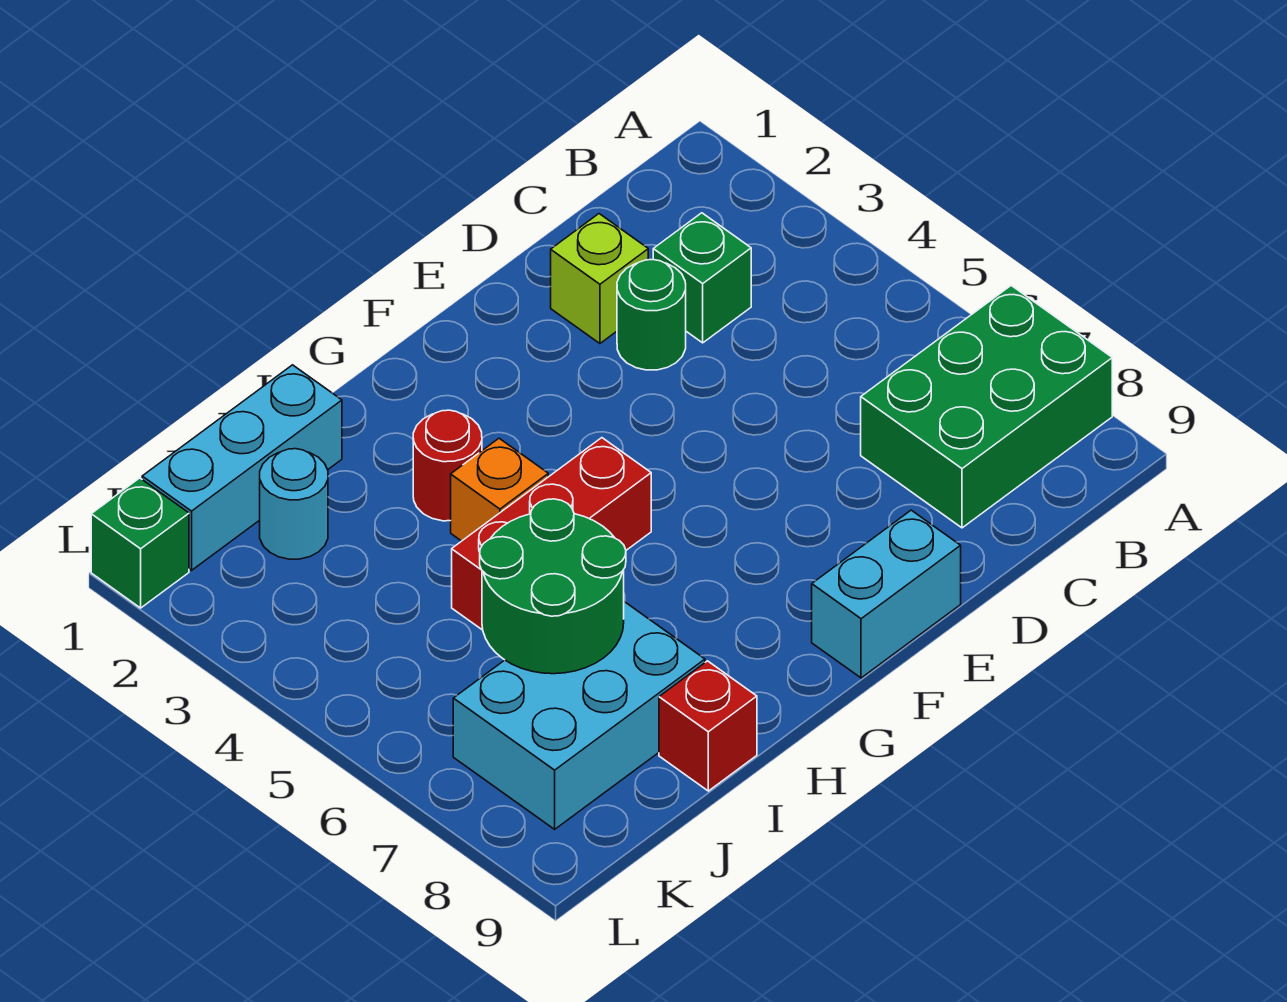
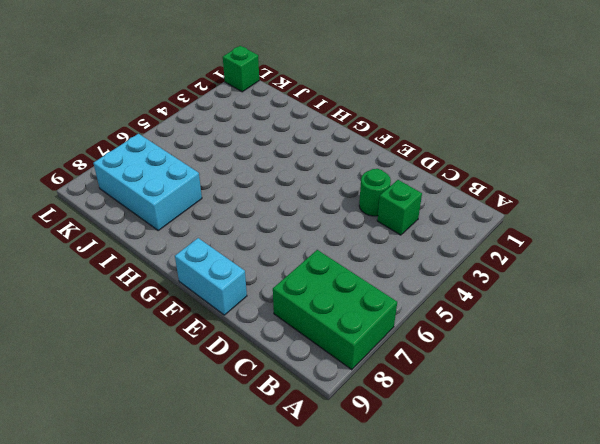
none -> lime brick D2 level 1
none -> red brick G5:I5 level 1
none -> red round brick H3 level 1

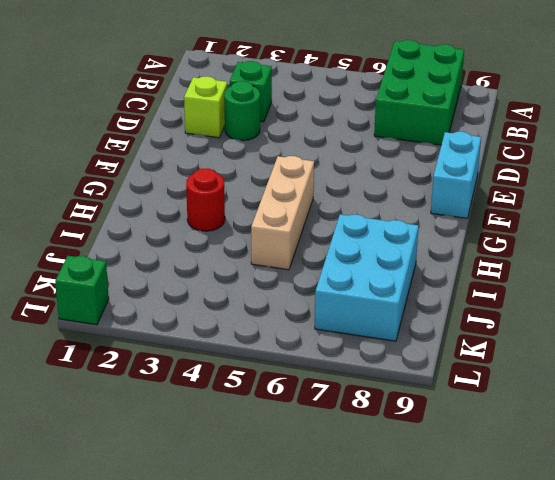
tan brick G5:I5 level 1 -> red brick G5:I5 level 1
none -> orange brick H4 level 1
none -> cyan brick I1:K1 level 1
none -> red brick I9 level 1

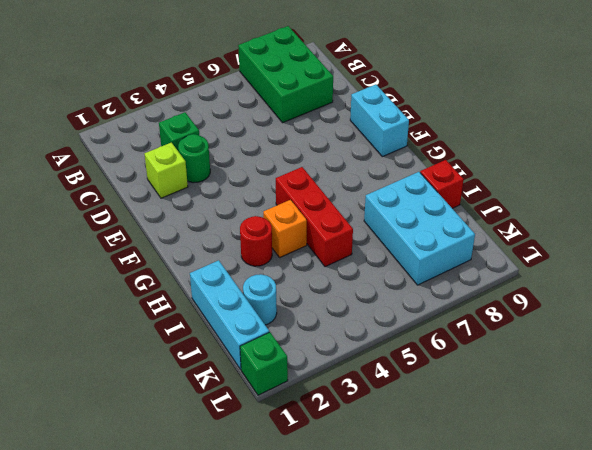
none -> green round brick I6:J7 level 2

